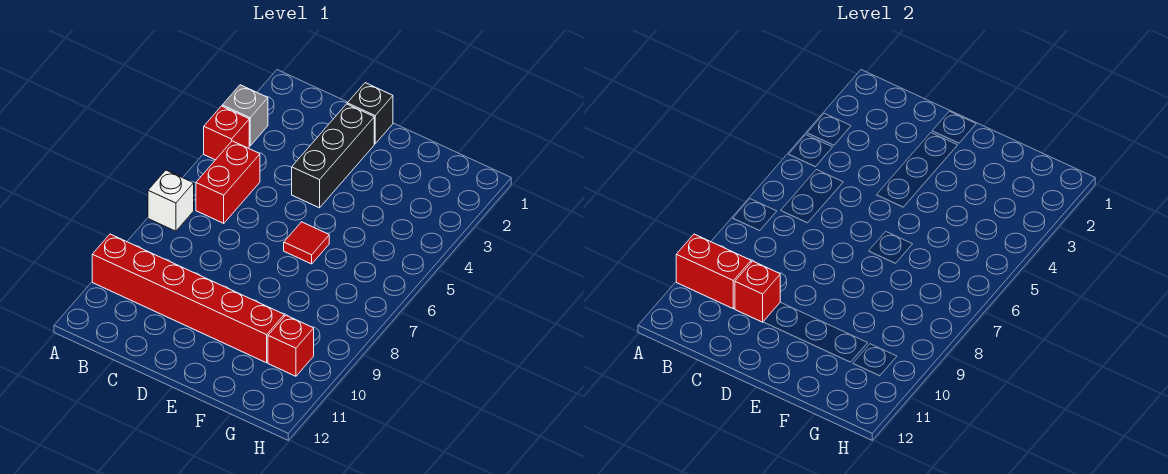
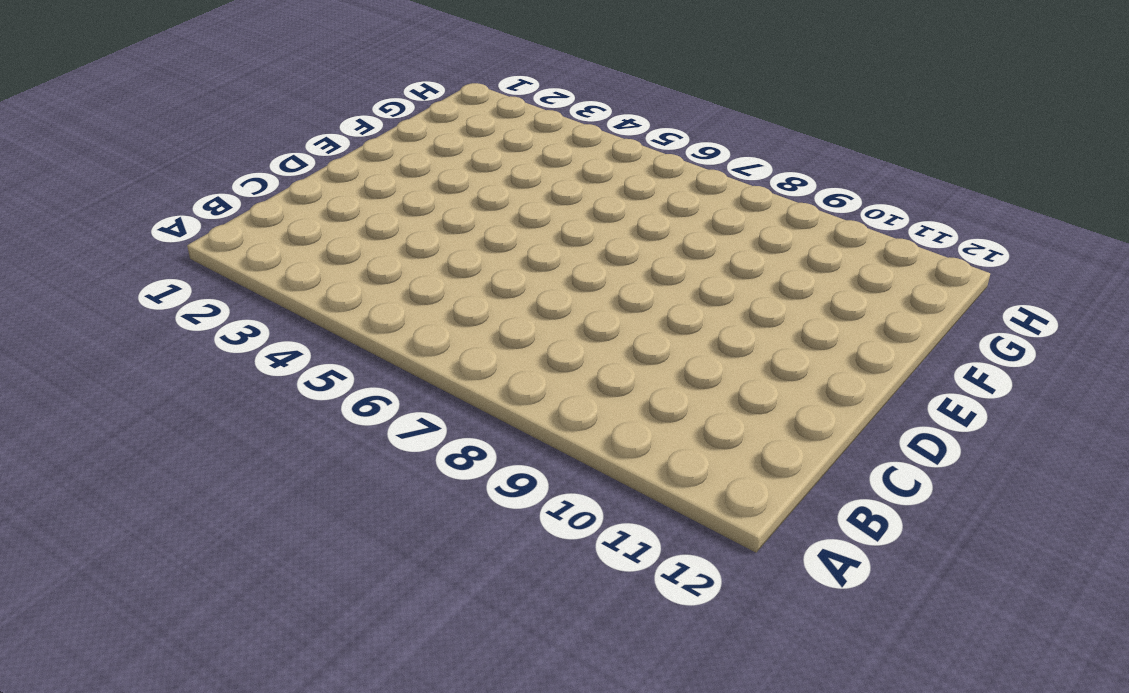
none -> grey brick A3 level 1
none -> red brick A4 level 1

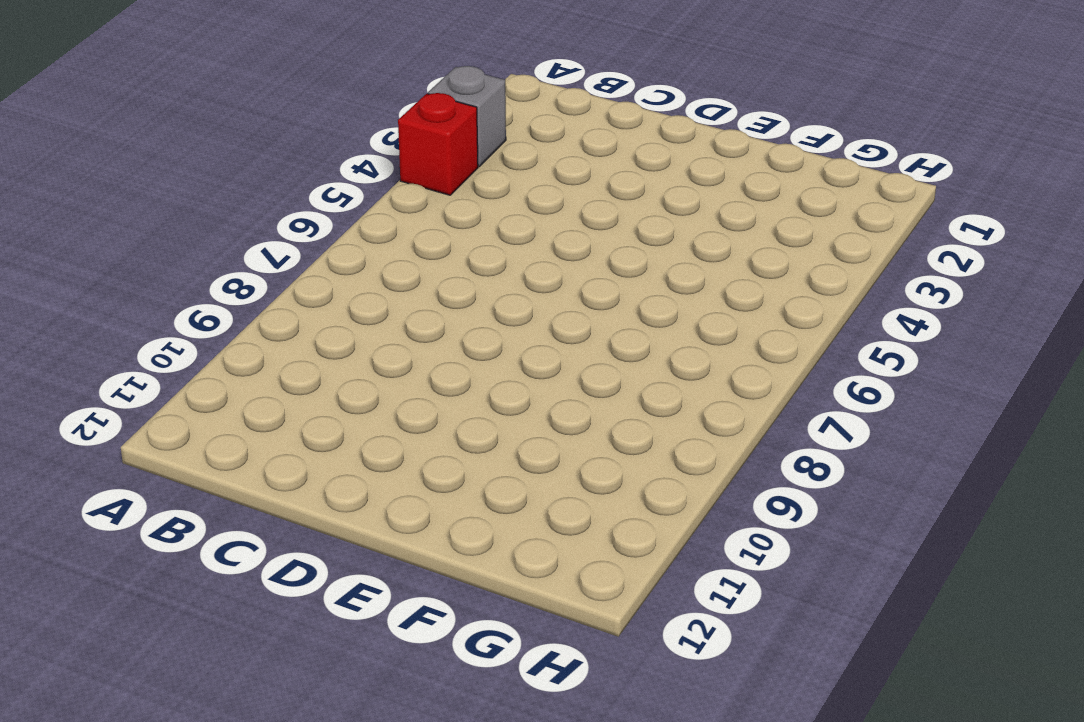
none -> white brick A7 level 1
none -> red brick A10:F10 level 1

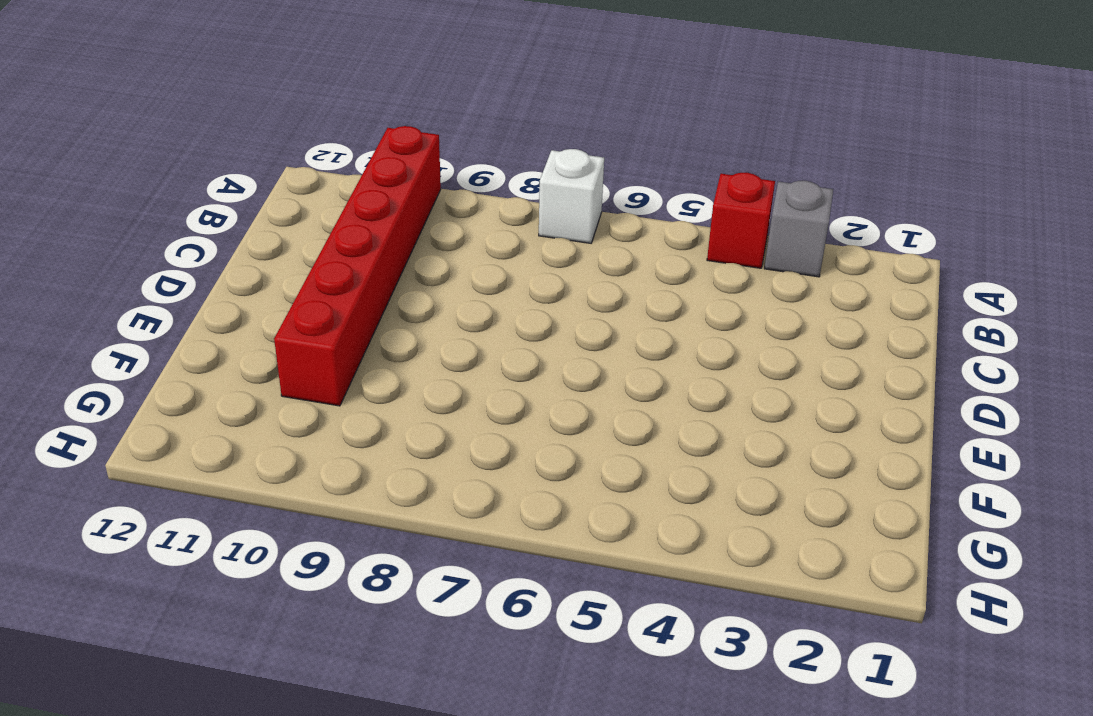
none -> red brick B5:B6 level 1
none -> black brick D1 level 1

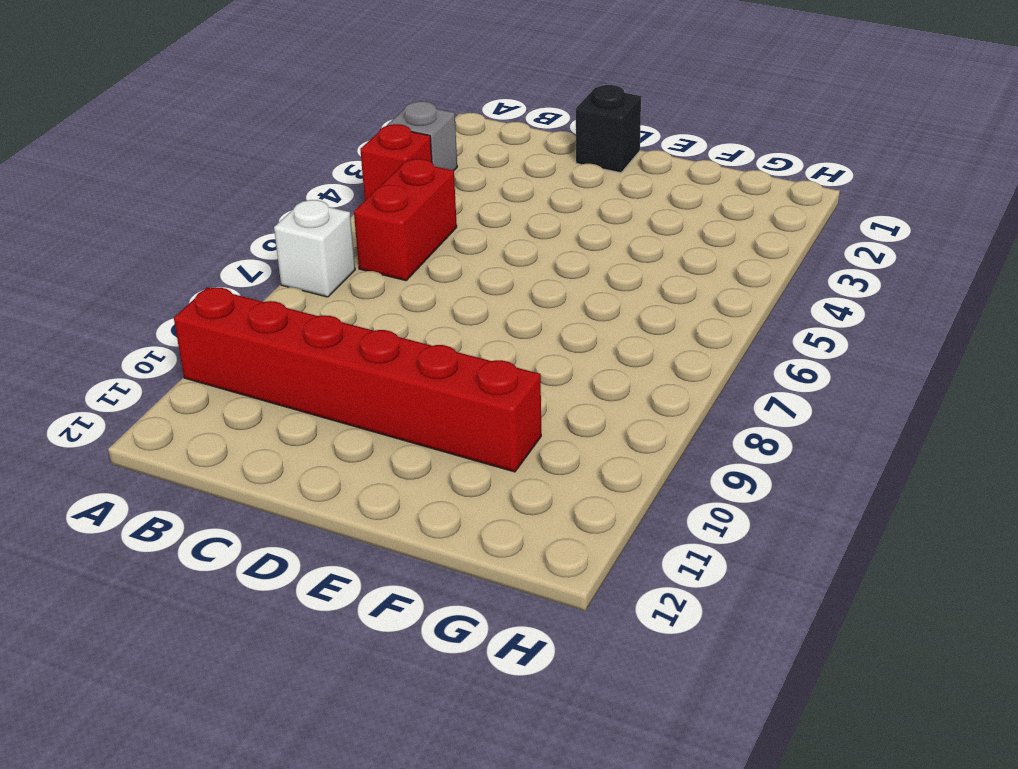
none -> black brick D2:D4 level 1
none -> red tile E6 level 1

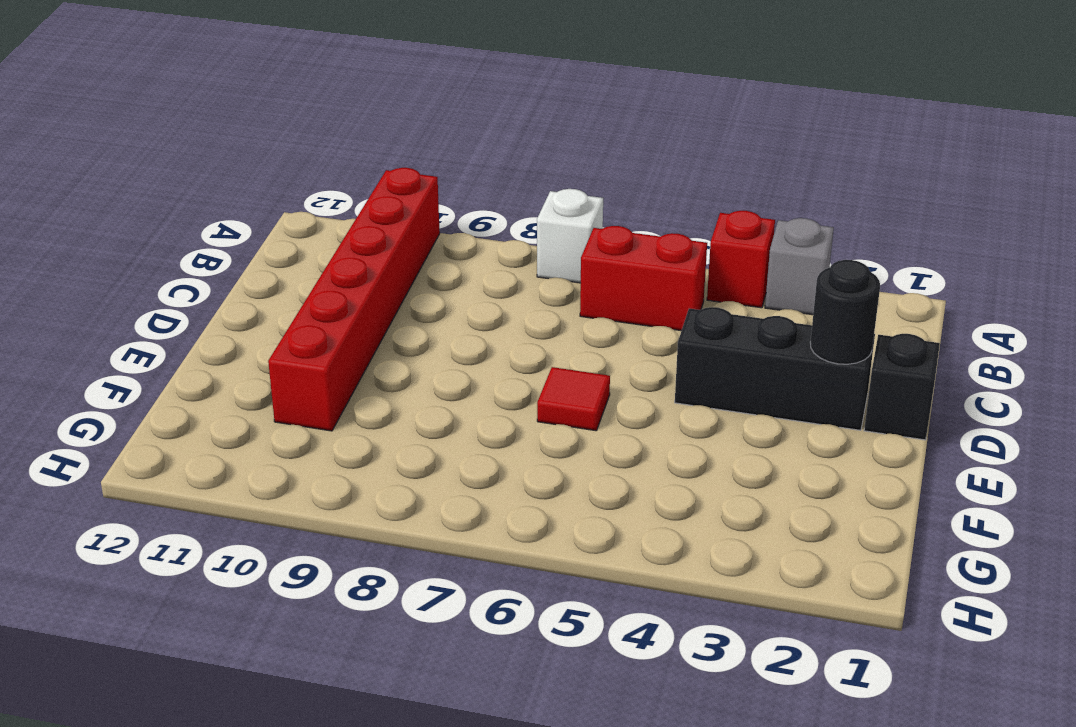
black round brick D2 level 2 -> none
none -> red brick G10 level 1
none -> red brick A10:B10 level 2

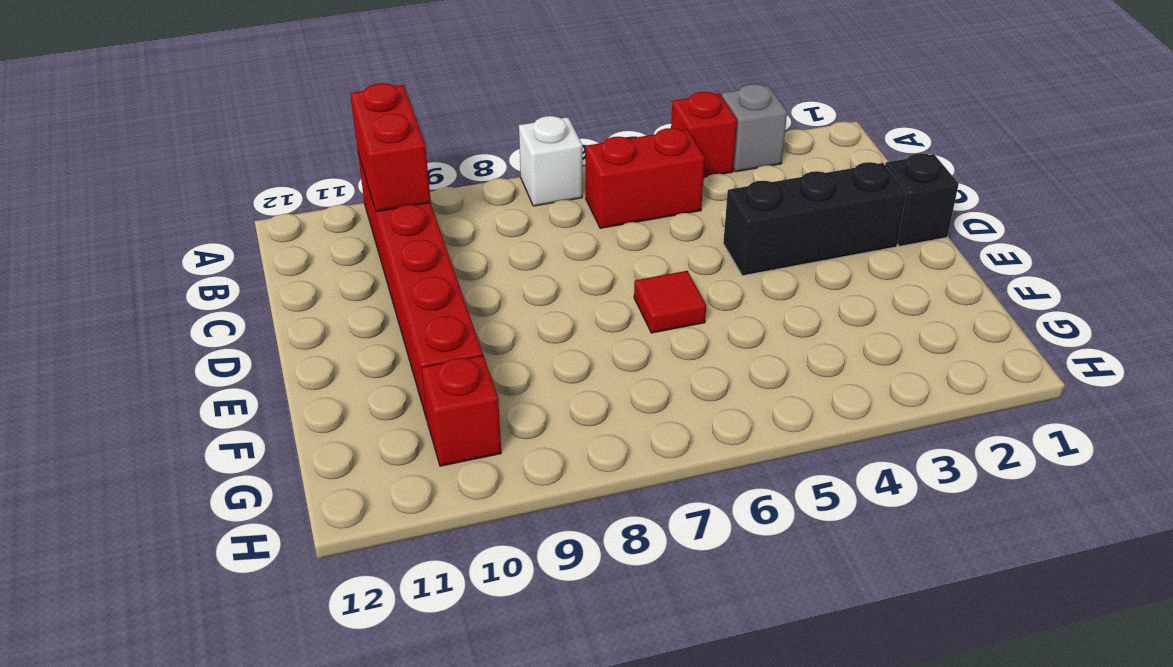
none -> red brick C10 level 2

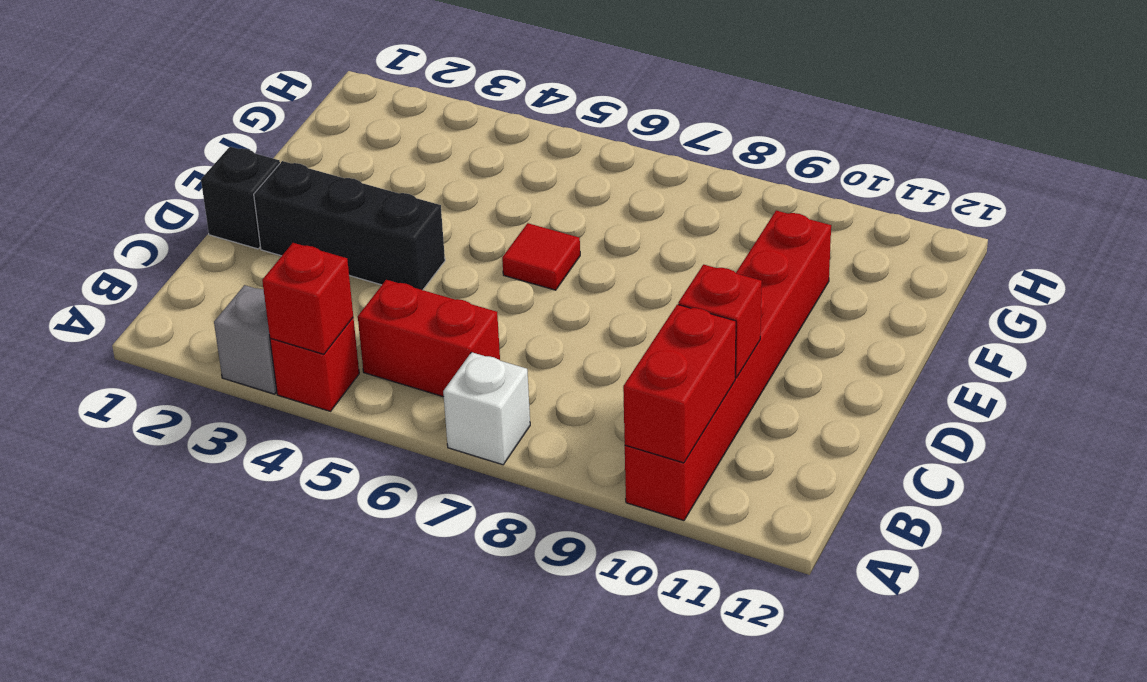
red brick A4 level 2 -> red brick G10 level 1

